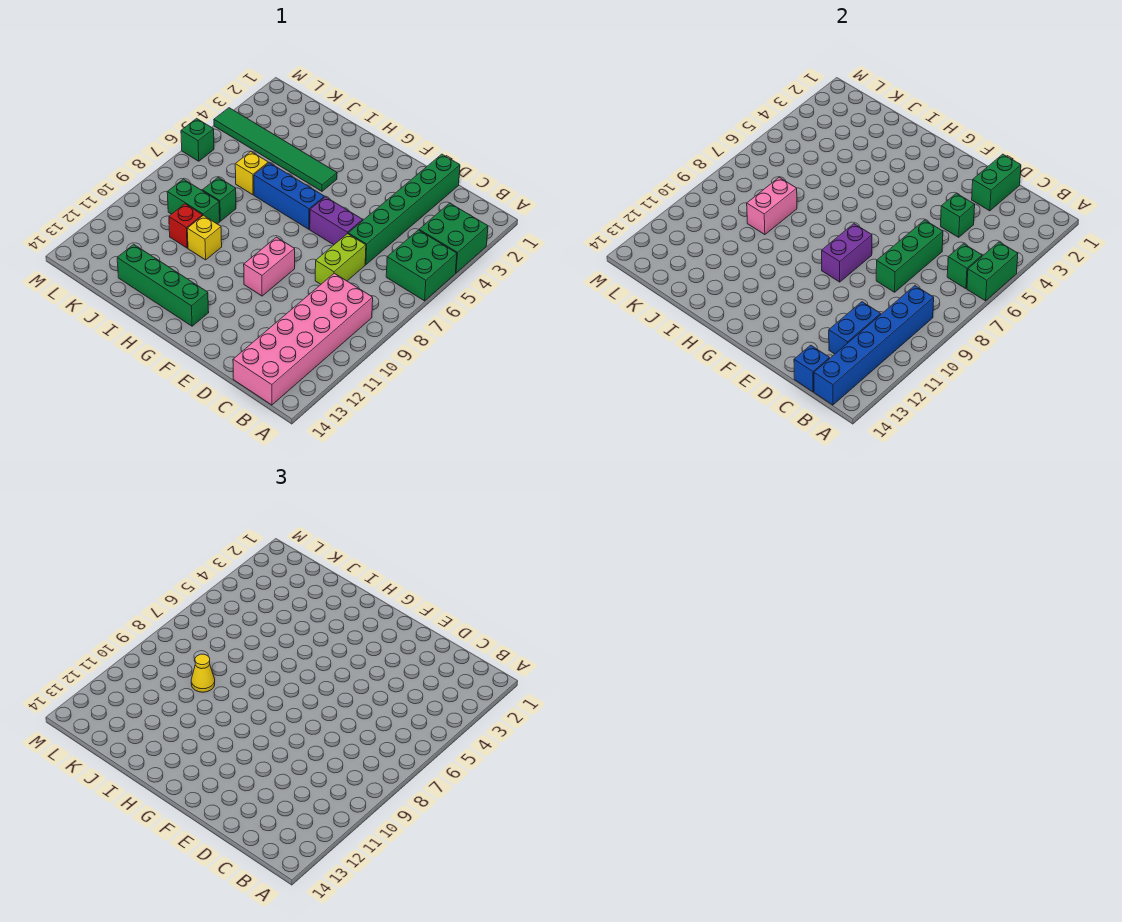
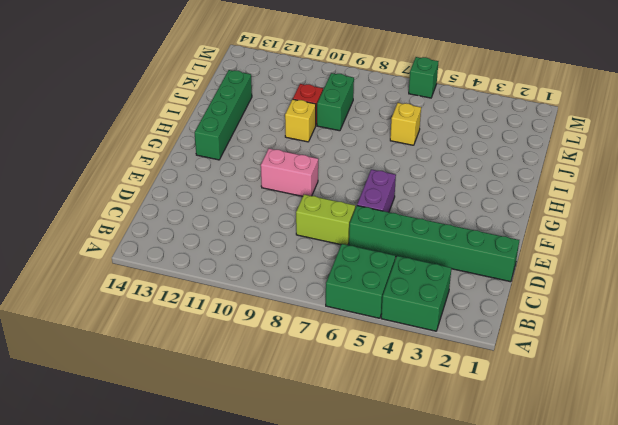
none -> pink brick B9:C14 level 1
none -> blue brick G6:I6 level 1
none -> green tile H4:M4 level 1

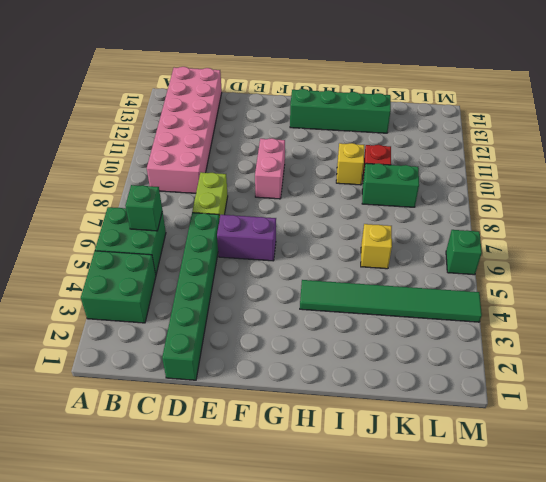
none -> blue brick G6:I6 level 1
none -> green brick J8 level 1
none -> green brick A5:A6 level 2

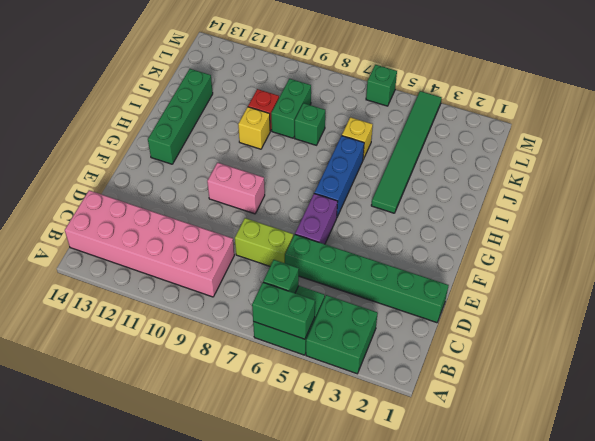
none -> blue brick B9:B14 level 2
none -> blue brick C11:C12 level 2
none -> blue brick C14 level 2

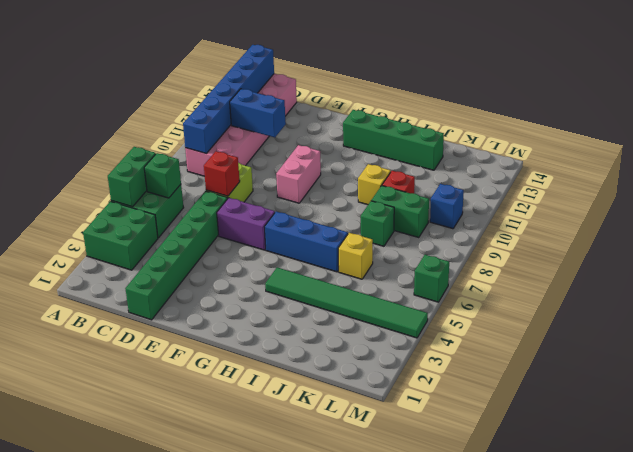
blue brick C11:D11 level 2 -> blue brick C11:C12 level 2
red brick D7 level 2 -> green brick D6:D8 level 2
blue brick L10 level 1 -> blue brick C14 level 2
none -> green brick D1:D2 level 2
none -> green brick D4 level 2
none -> purple brick F8:F9 level 2

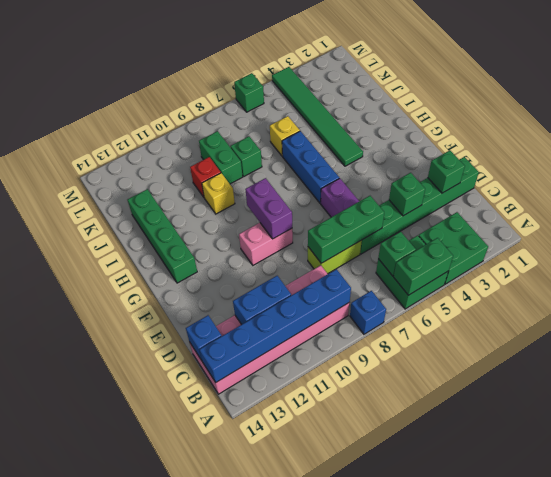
blue brick A8 level 1 -> none
green brick D2 level 2 -> green brick D1:D2 level 2
purple brick F9:G9 level 2 -> purple brick F8:F9 level 2
none -> pink brick J8:J9 level 2
none -> yellow cone J9 level 3

